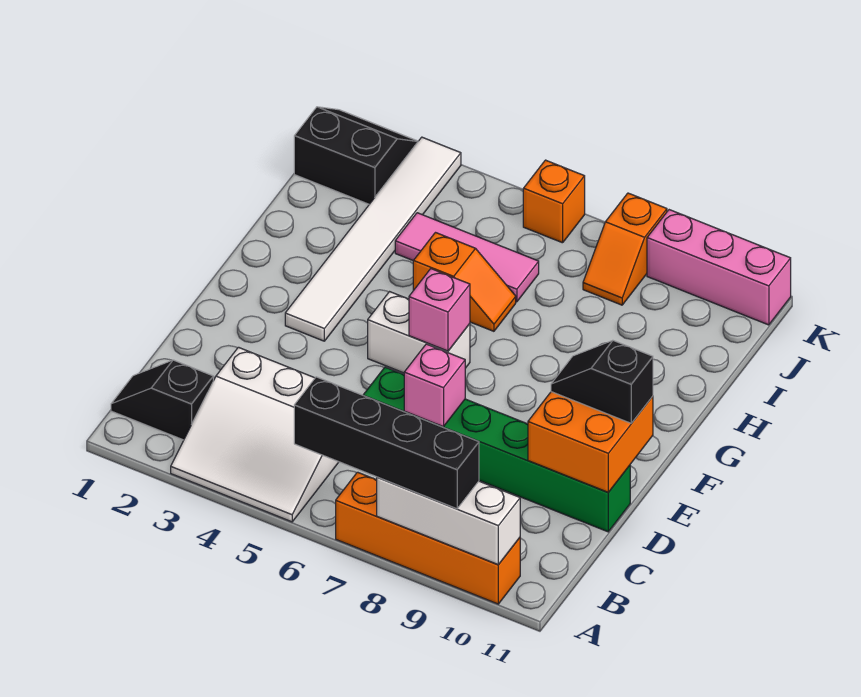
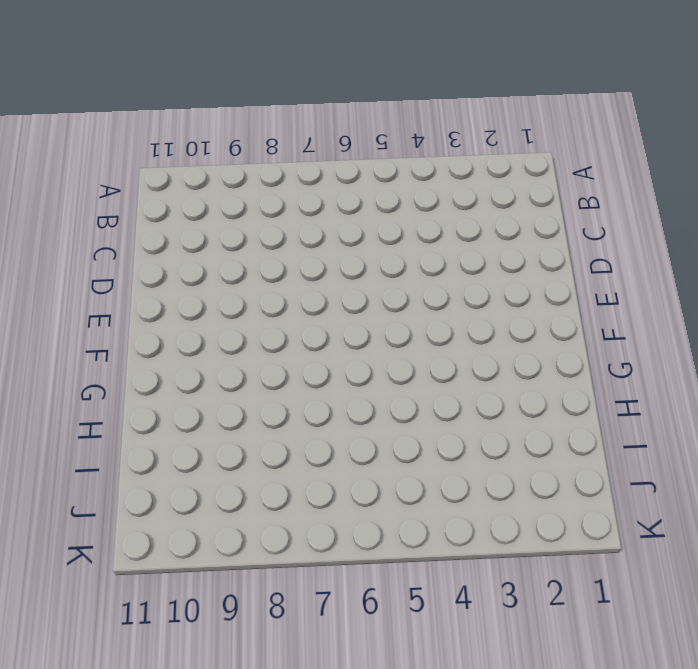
none -> white slope A3:C5 level 1 top C
none -> orange brick A7:A10 level 1
none -> black slope B1:B2 level 1 top 2

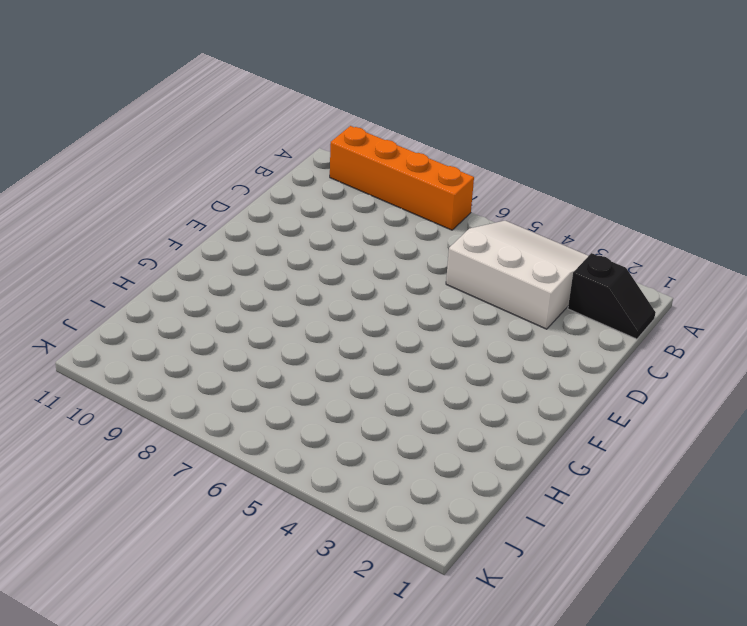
none -> green brick D6:D11 level 1
none -> white tile F3:K3 level 1
none -> white brick F5:F6 level 1

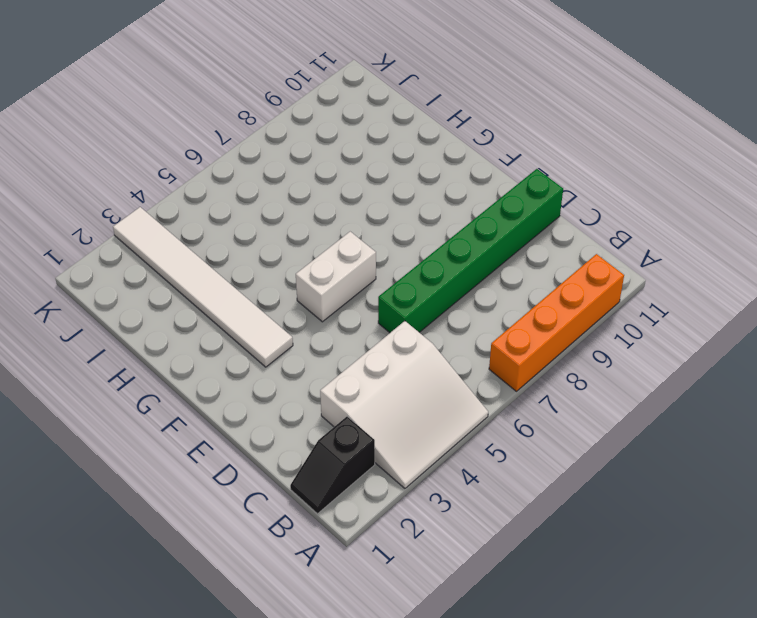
none -> orange slope H5:H6 level 1 top 5
none -> pink tile I4:I6 level 1
none -> black slope J1:K2 level 1 top J

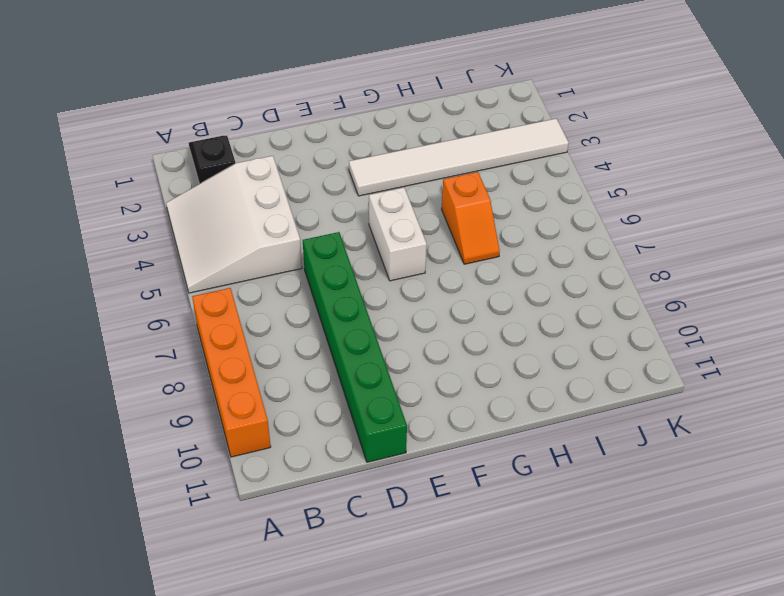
none -> pink tile I4:I6 level 1
none -> black slope J1:K2 level 1 top J
none -> orange slope J8:K8 level 1 top K

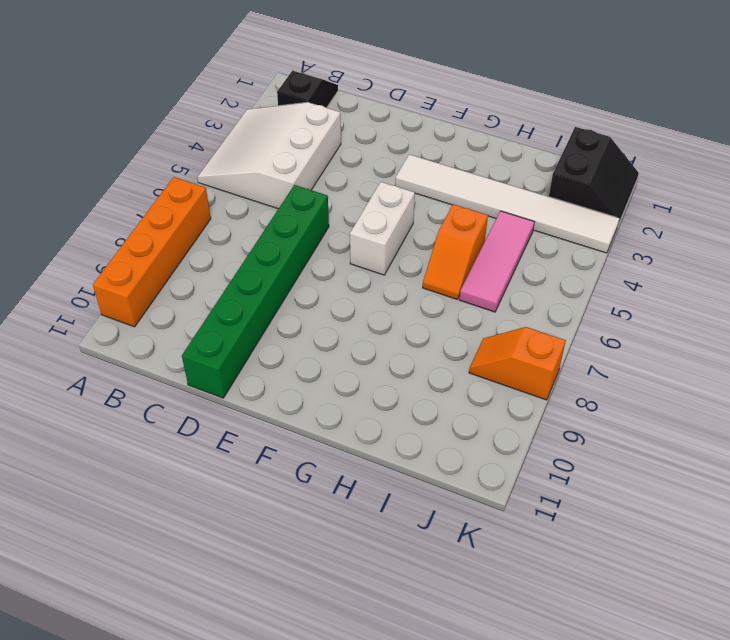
none -> orange brick K6 level 1
none -> pink brick K9:K11 level 1
none -> white brick A8:A10 level 2

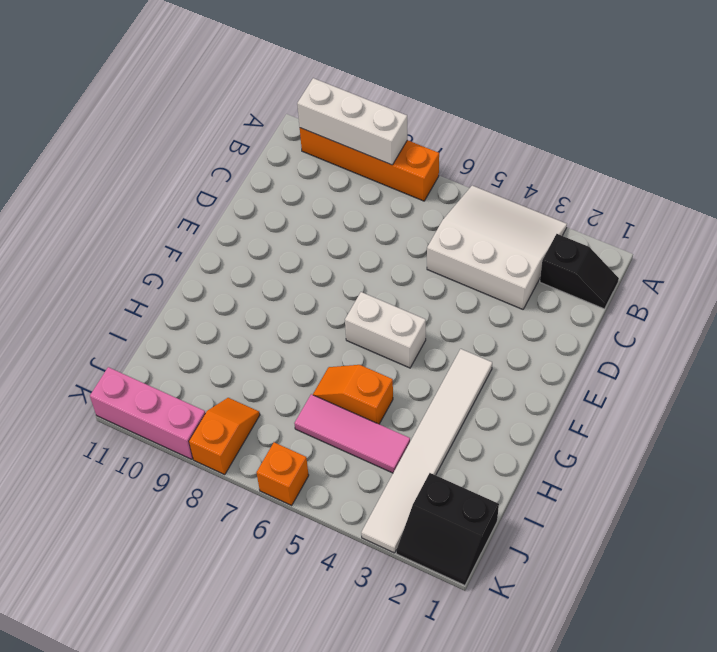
none -> green brick D6:D11 level 1
none -> pink brick D7 level 2
none -> orange brick D10:E11 level 2

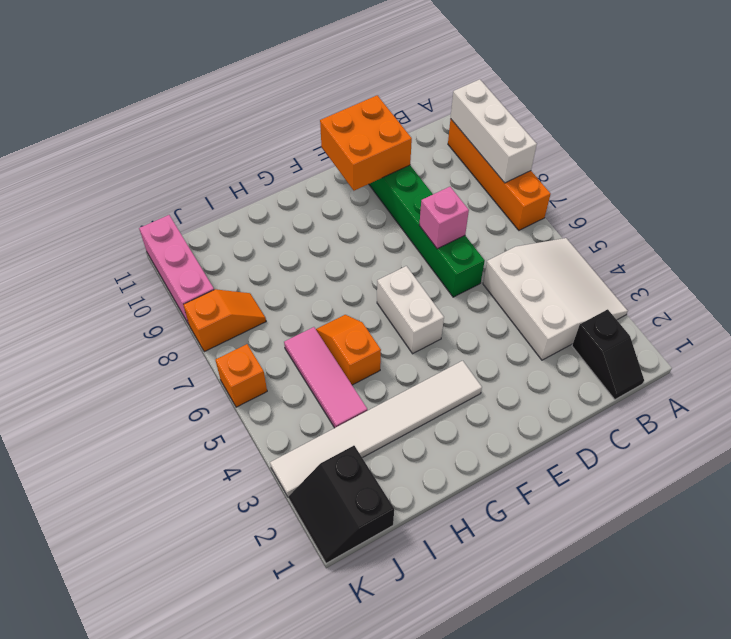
none -> pink brick F6 level 2
none -> black brick A6:A9 level 3
none -> black slope E10:E11 level 3 top 11

